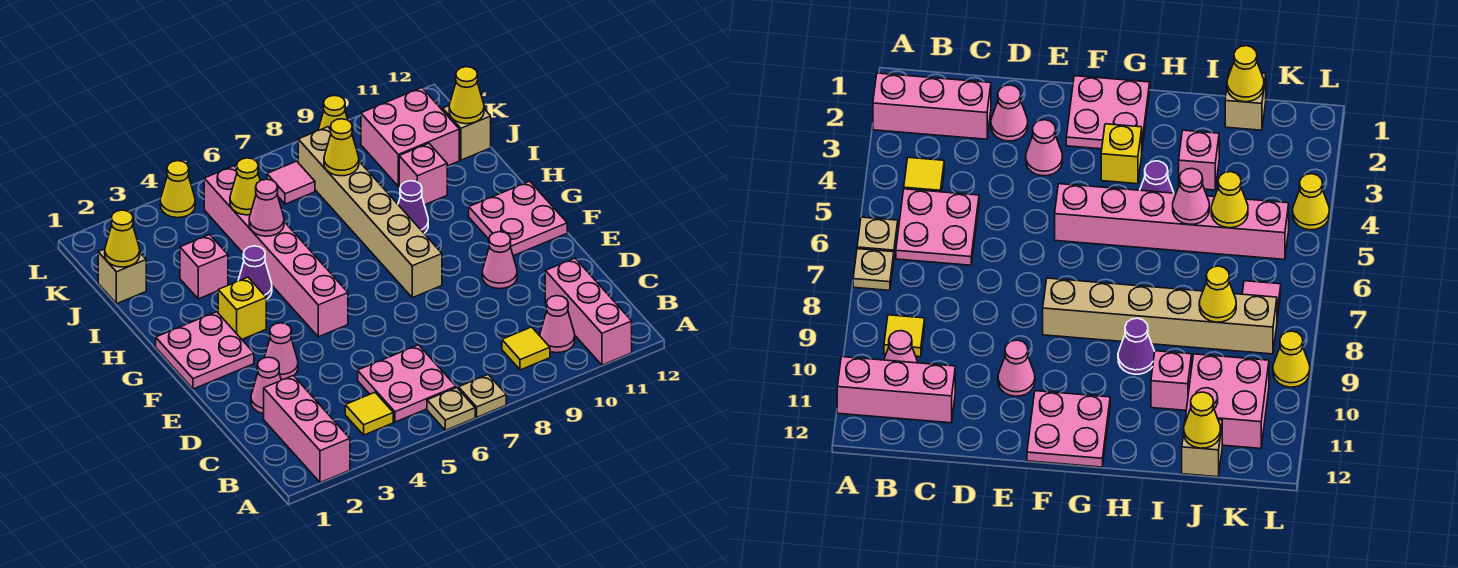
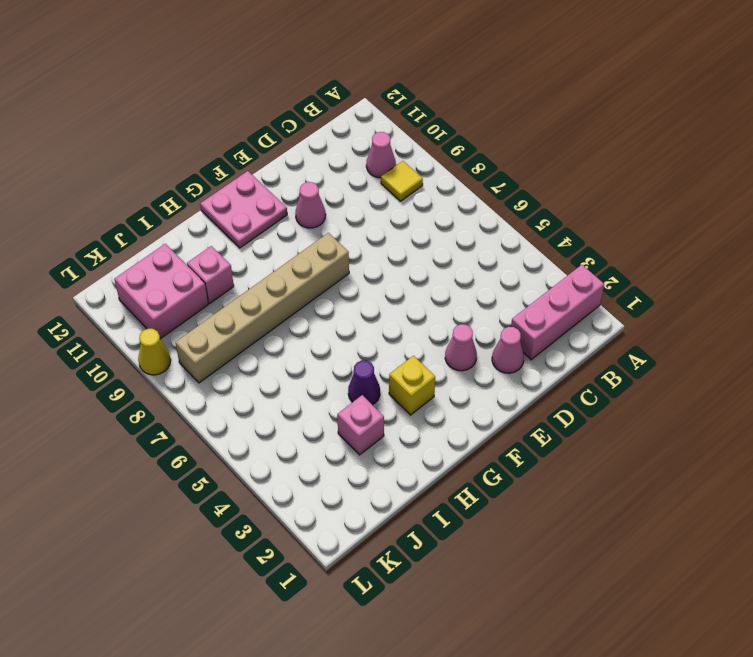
none -> tan plate A6 level 1
none -> tan plate A7 level 1
none -> pink brick A11:C11 level 1
none -> yellow tile B4 level 1

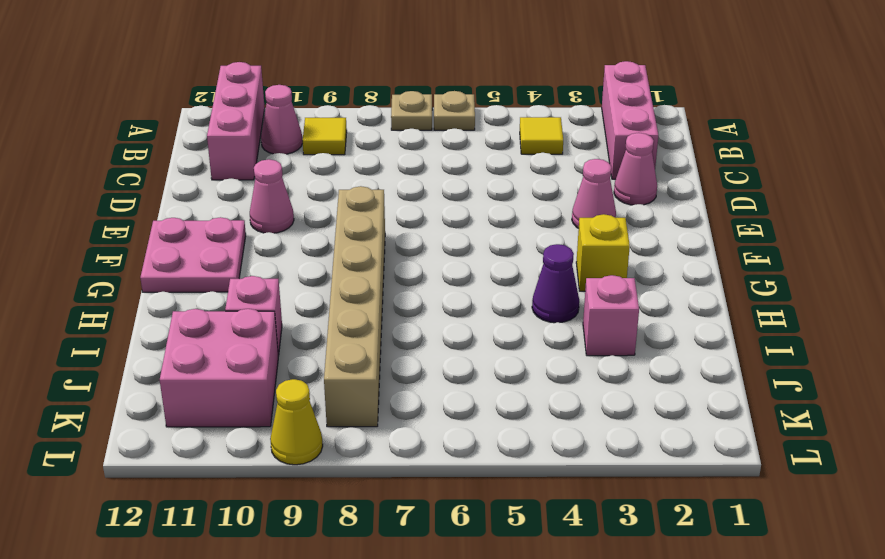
none -> pink plate B5:C6 level 1
none -> pink plate F1:G2 level 1
none -> pink brick F5:K5 level 1
none -> purple cone H9 level 1

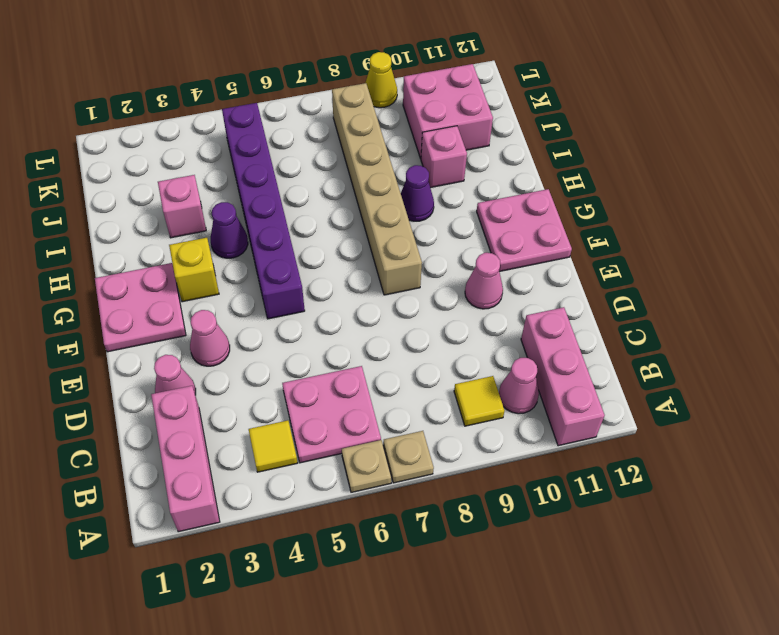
purple brick F5:K5 level 1 -> pink brick F5:K5 level 1
none -> tan brick J1 level 1
none -> tan brick J12 level 1
none -> pink tile K7 level 1
none -> yellow cone L4 level 1

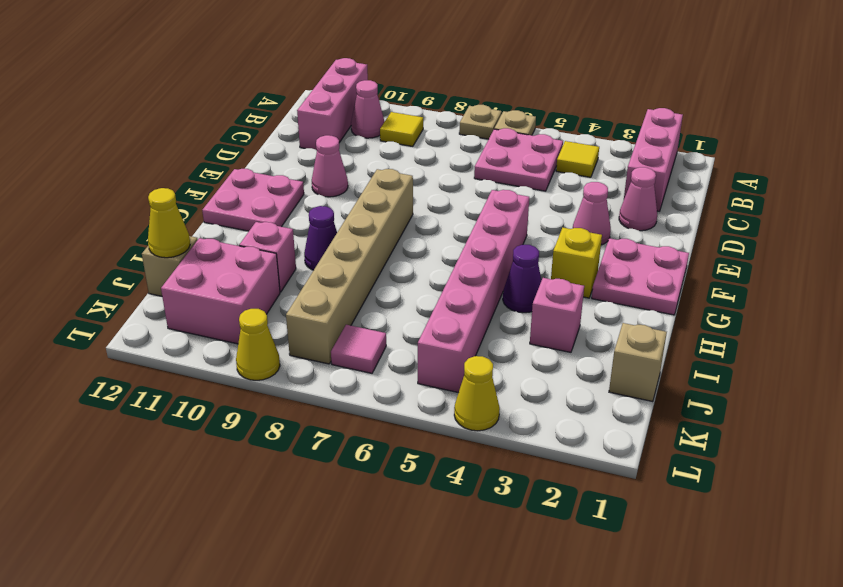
none -> pink cone I5 level 2
none -> yellow cone J1 level 2
none -> yellow cone J5 level 2
none -> yellow cone J8 level 2

